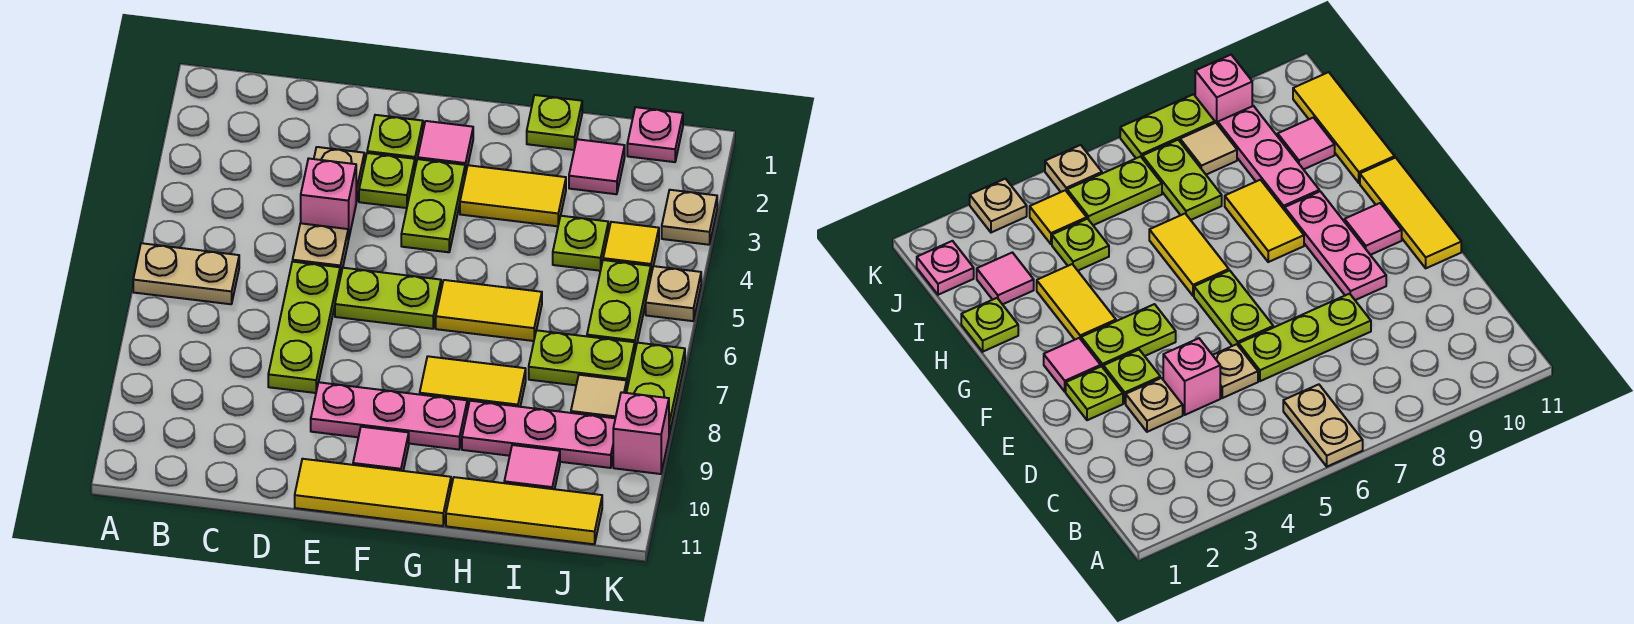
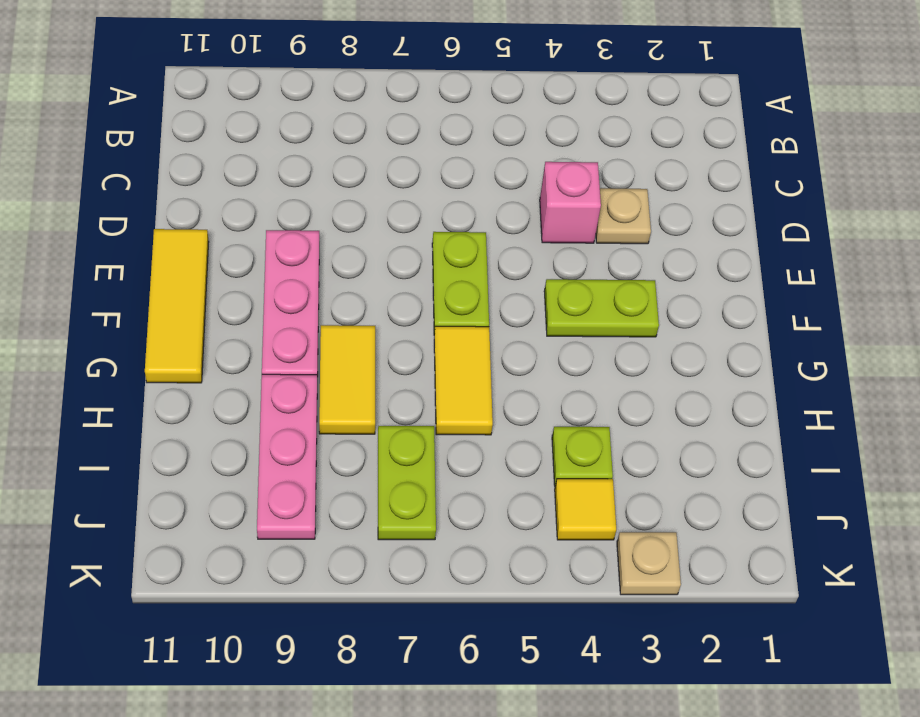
none -> tan plate A6:B6 level 1
none -> tan plate D5 level 1
none -> lime plate D6:D8 level 1
none -> lime plate E2 level 1

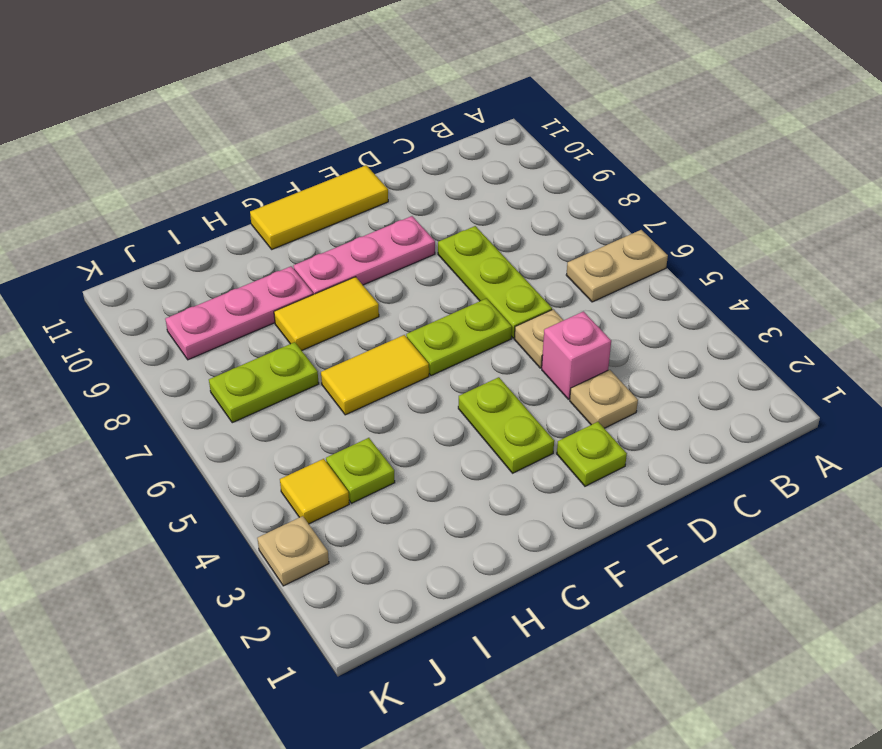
none -> lime plate E3 level 1
none -> pink tile F2 level 1
none -> pink tile F10 level 1
none -> yellow tile G3:H3 level 1

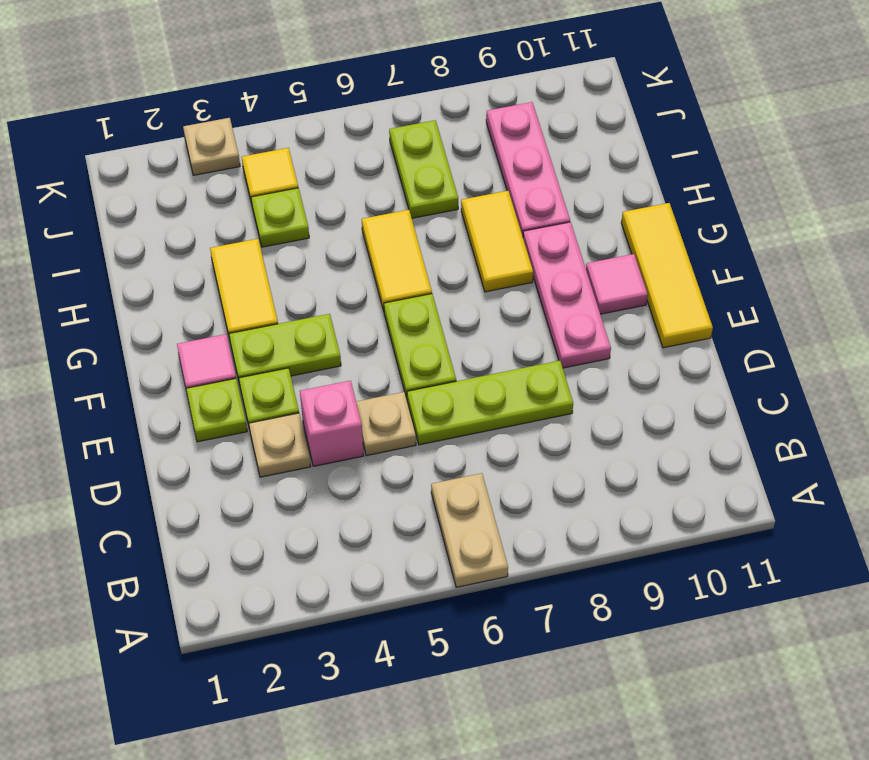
none -> lime plate H1 level 1
none -> yellow tile H11:J11 level 1
none -> pink tile I2 level 1
none -> pink tile I10 level 1

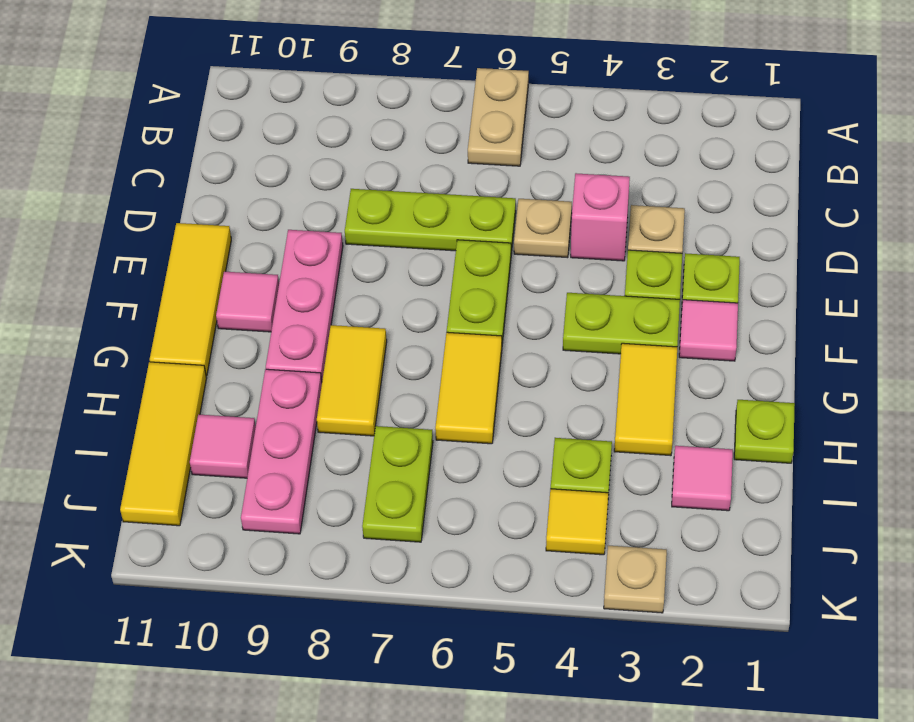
none -> pink plate J1 level 1
none -> lime plate J5:J6 level 1
none -> tan tile J8 level 1
none -> tan plate K5 level 1

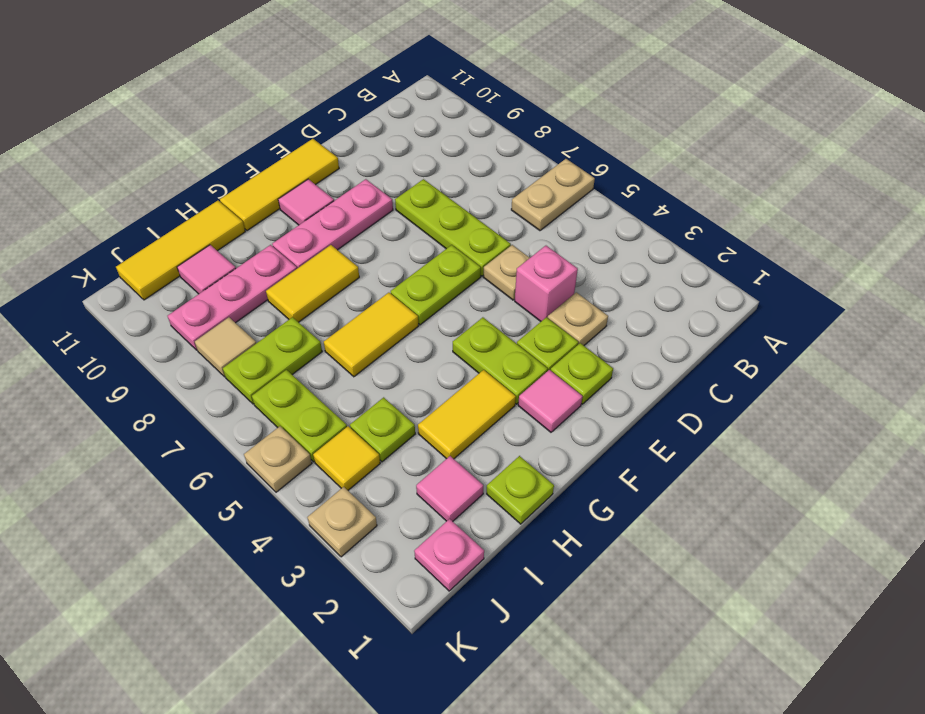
none -> lime plate K7:K8 level 1
none -> pink brick K9 level 1

